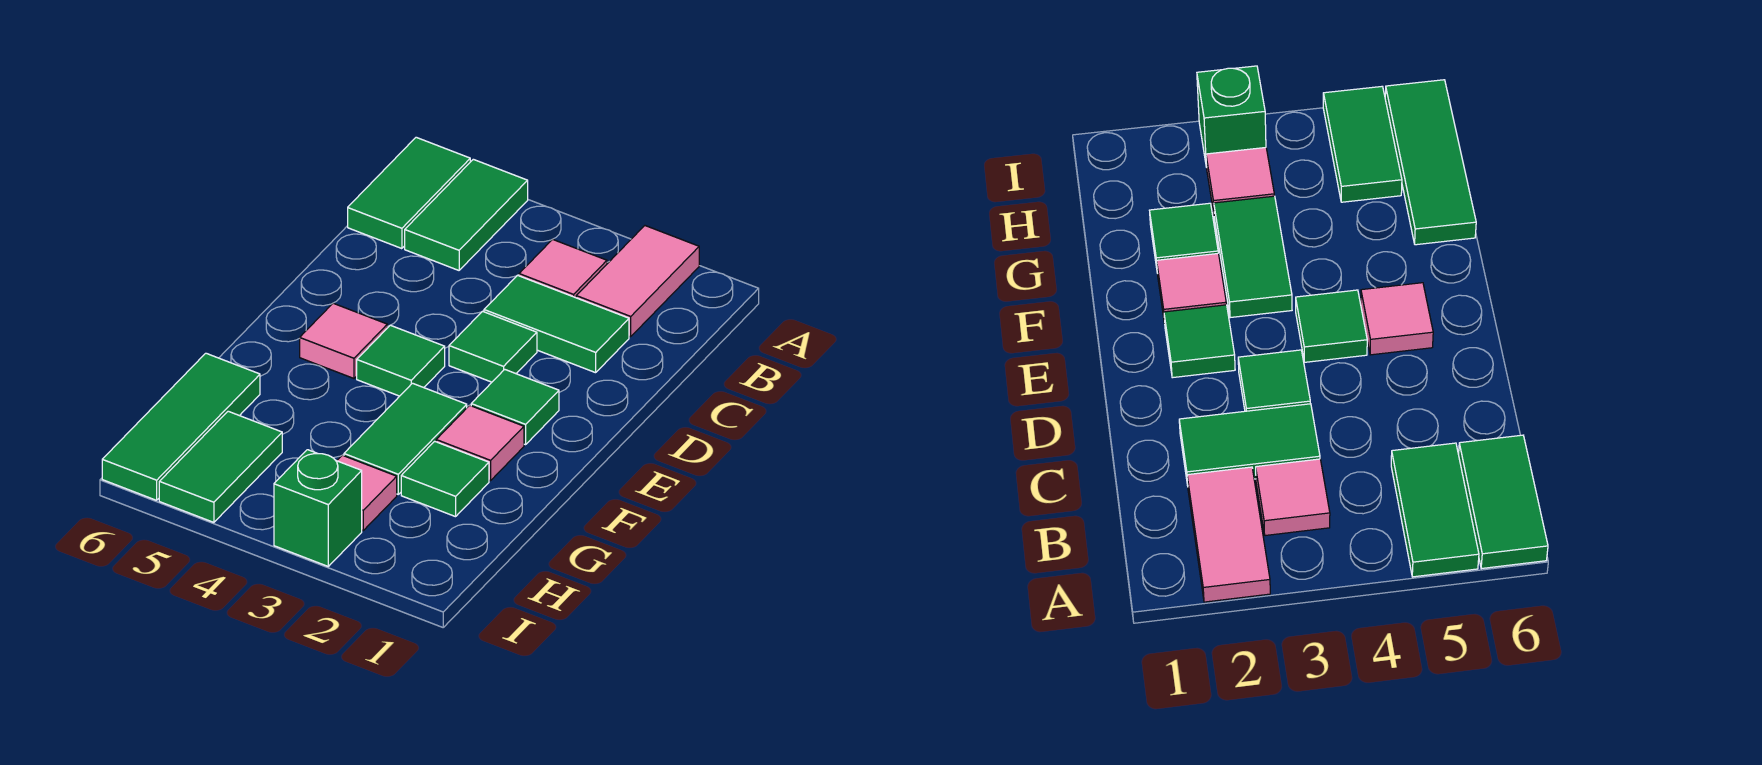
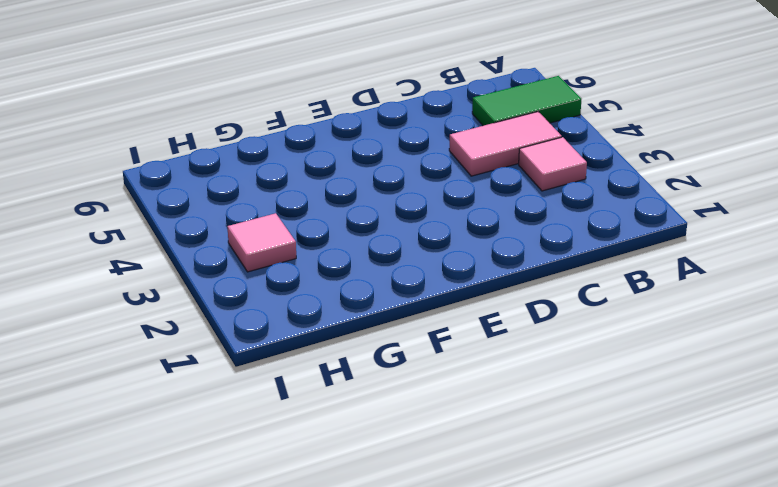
pink tile B4:C4 level 1 -> pink tile A2:B2 level 1
none -> green tile A6:B6 level 1
none -> green tile C2:C3 level 1
none -> green tile D3 level 1

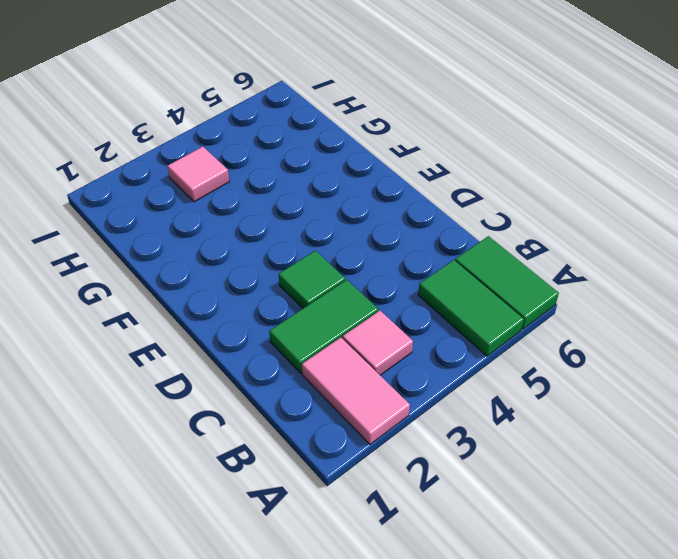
none -> green tile E2 level 1
none -> green tile E4 level 1
none -> pink tile E5 level 1

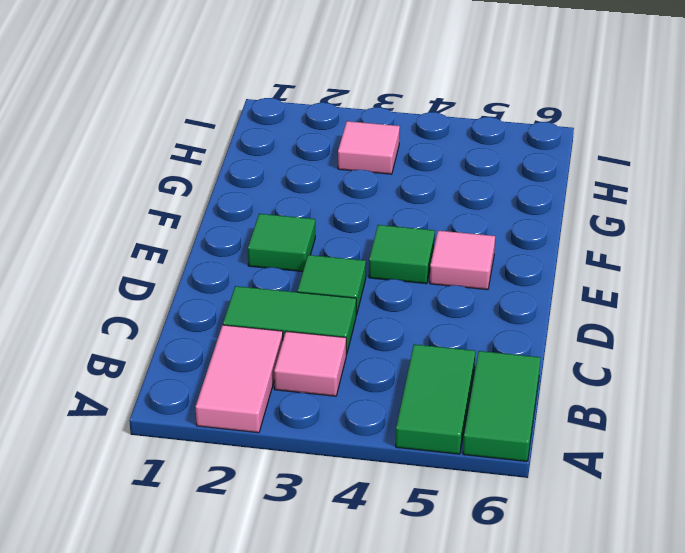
none -> pink tile F2 level 1
none -> green tile F3:G3 level 1
none -> green tile G2 level 1

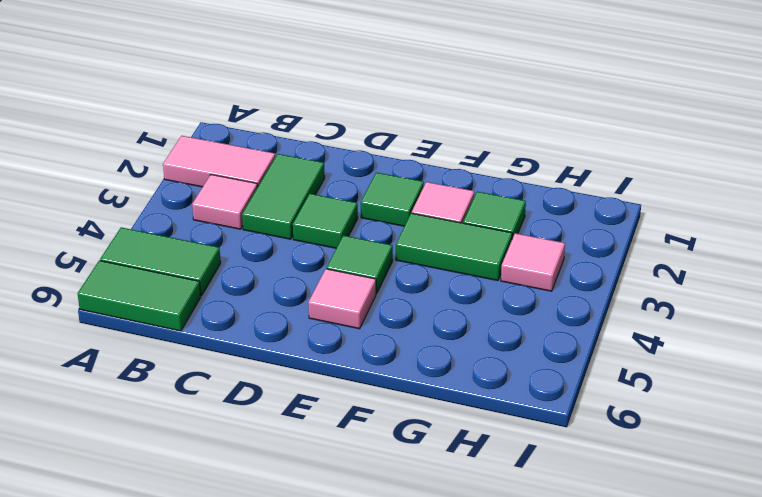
none -> green tile G6:I6 level 1
none -> green tile H5:I5 level 1
none -> green brick I3 level 1

